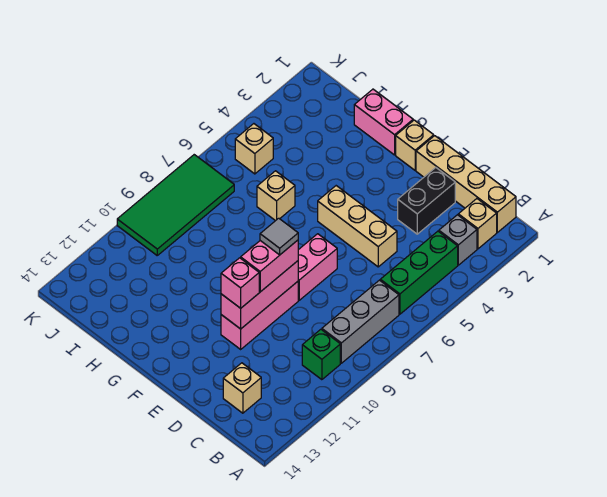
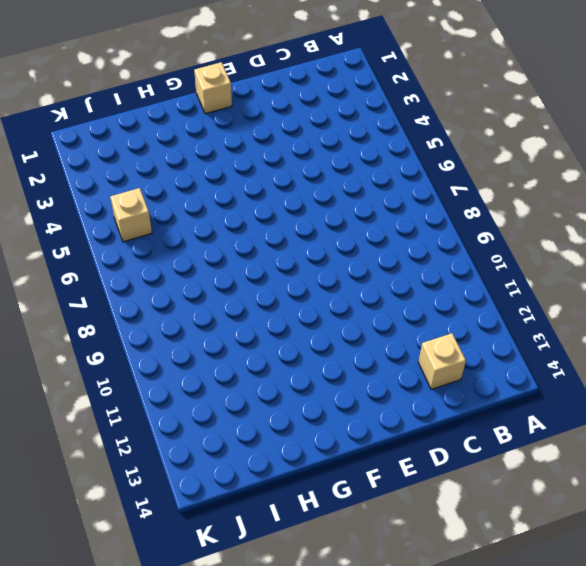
none -> tan brick B1:E1 level 1
none -> tan brick B2 level 1
none -> grey brick B3 level 1

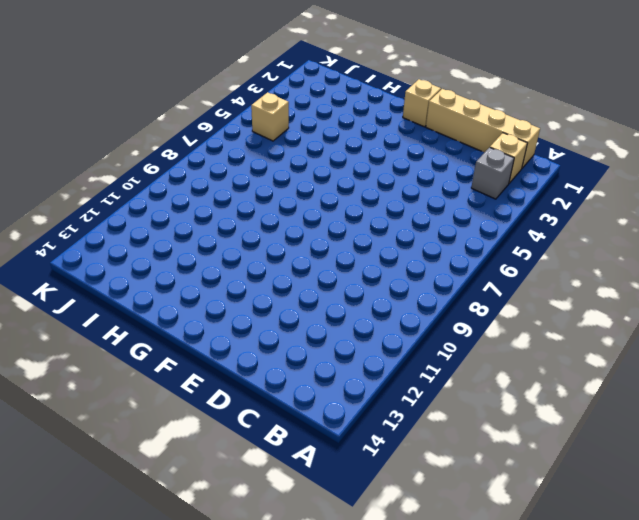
none -> green brick B4:B6 level 1
none -> grey brick B7:B9 level 1
none -> green brick B10 level 1

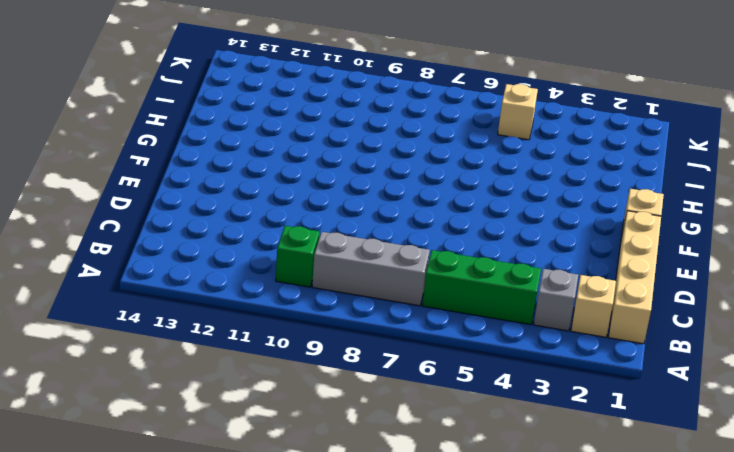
none -> tan brick C13 level 1
none -> black brick D2:D3 level 1
none -> tan brick D5:F5 level 1

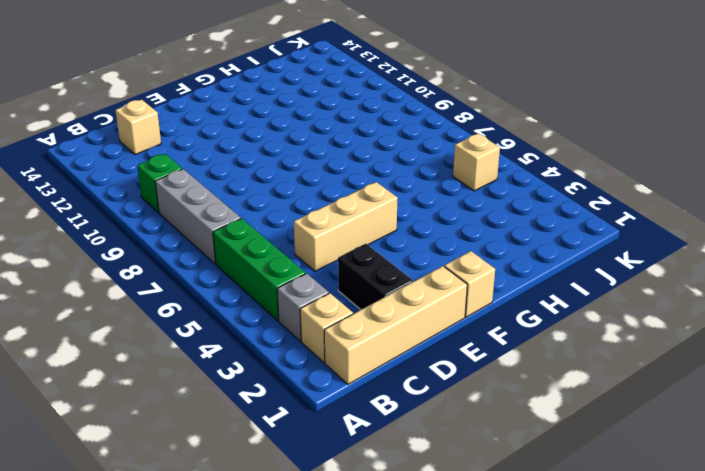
none -> pink brick E7:E8 level 1
none -> pink brick E9:E11 level 1
none -> pink brick G1:H1 level 1

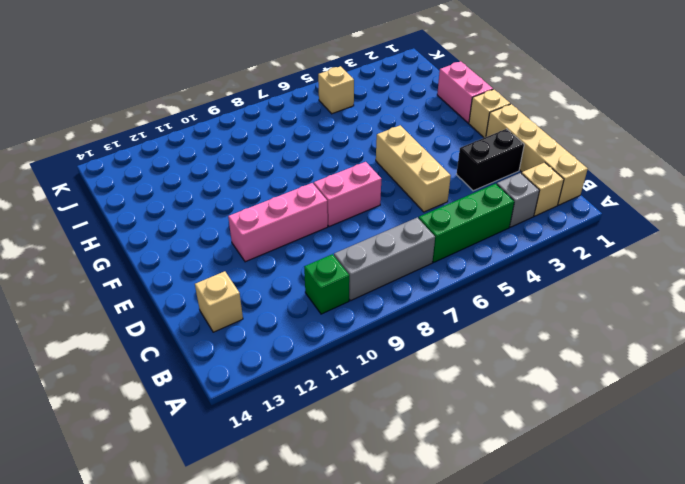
none -> tan brick H6 level 1
none -> green tile J7:K10 level 1
none -> pink brick E9:E11 level 2

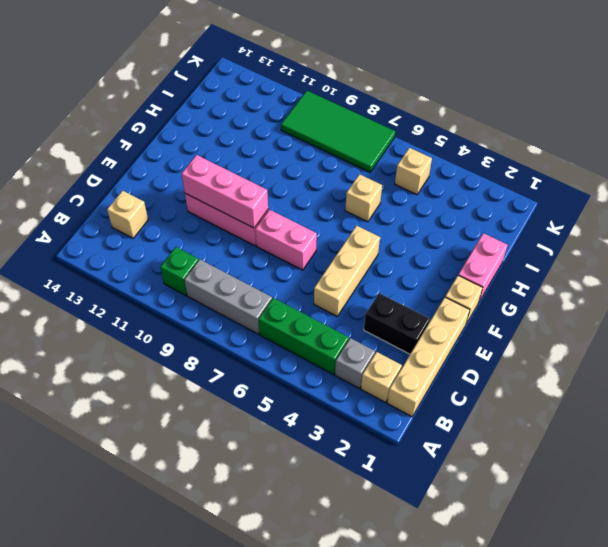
none -> pink brick E9:E10 level 3
none -> pink brick E11 level 3
none -> grey tile E9 level 4

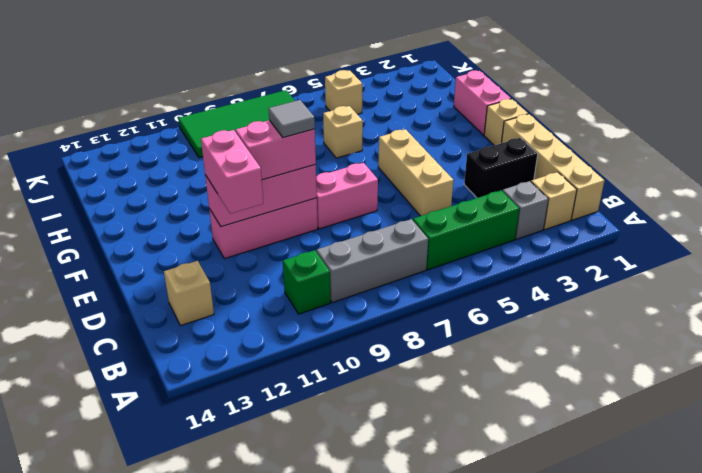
pink brick D11:E11 level 3 -> pink brick E11 level 3

